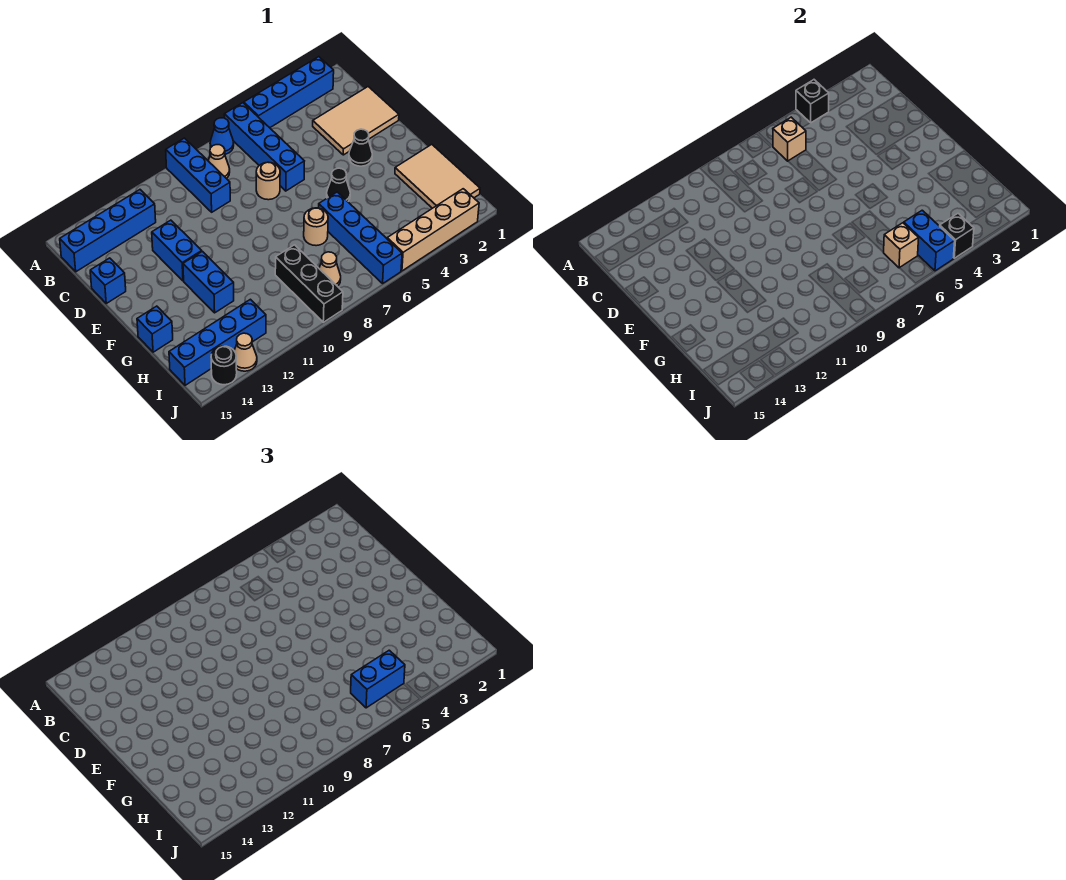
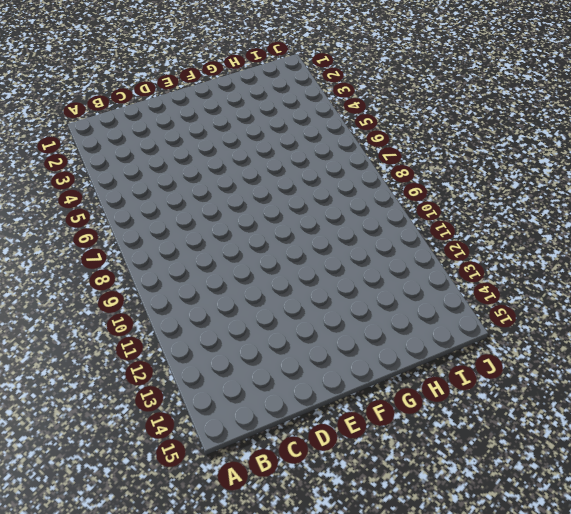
none -> blue brick A2:A5 level 1
none -> blue brick A6:D6 level 1
none -> blue cone A7 level 1

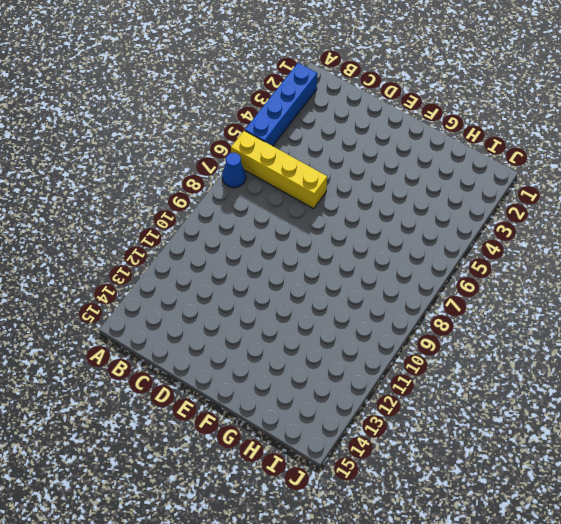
yellow brick A6:D6 level 1 -> blue brick A6:D6 level 1
none -> blue brick A9:C9 level 1
none -> tan cone B8 level 1
none -> blue brick B12:B15 level 1

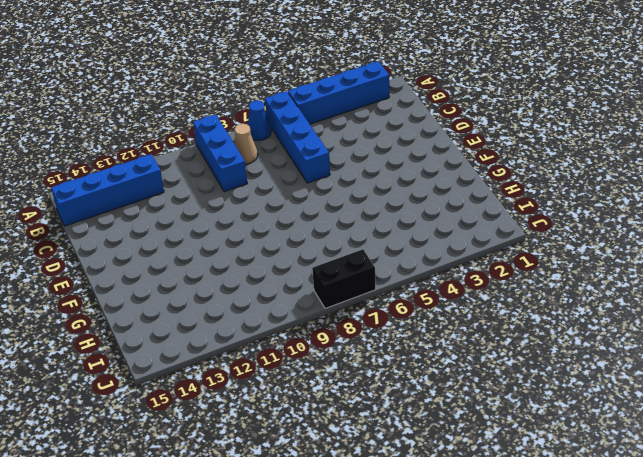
black brick J7:J8 level 1 -> none
none -> tan tile C1:D3 level 1
none -> tan round brick D7 level 1
none -> blue brick D12:E12 level 1

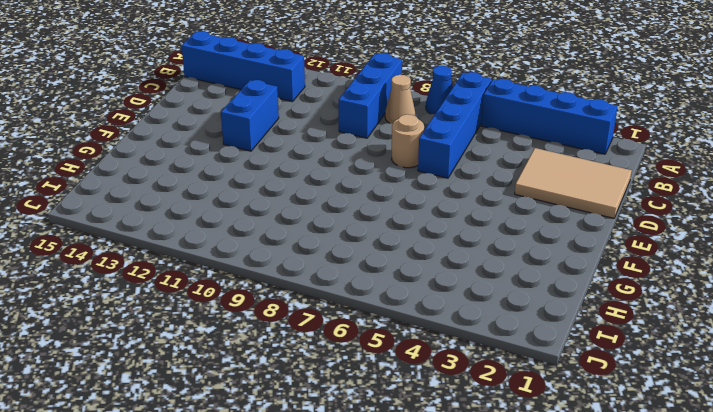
none -> blue brick D15 level 1
none -> black cone E3 level 1
none -> black cone F5 level 1

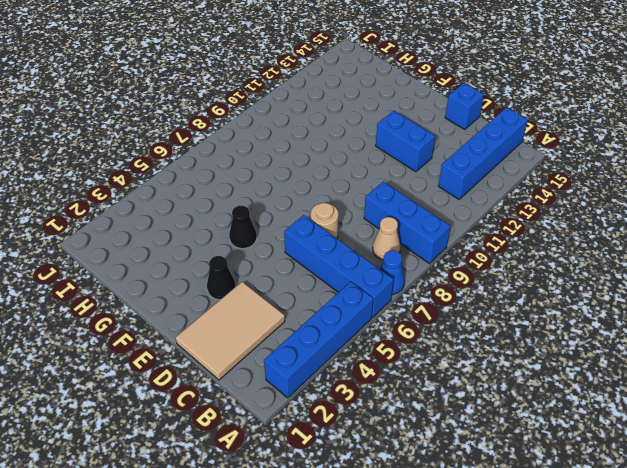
none -> blue brick F12:G12 level 1
none -> tan tile G1:I2 level 1
none -> blue brick G6:J6 level 1

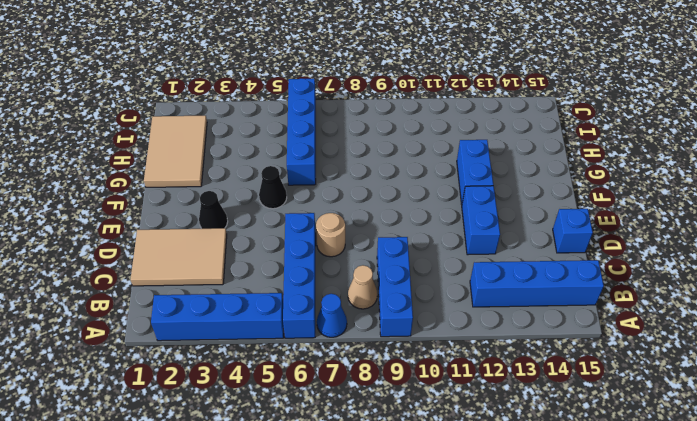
none -> tan round brick G7 level 1
none -> blue brick G15 level 1
none -> black brick H9:J9 level 1

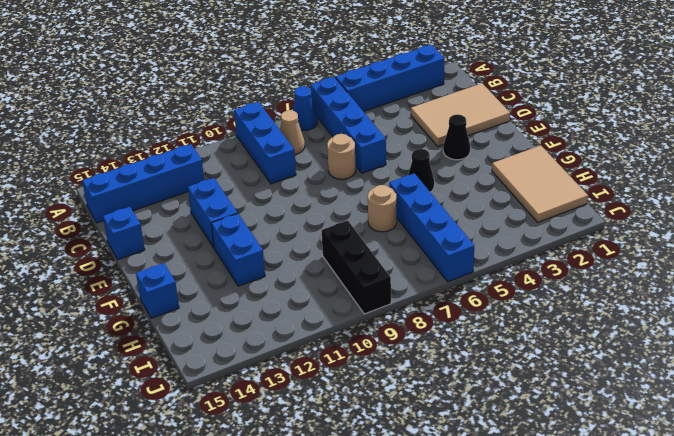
none -> tan cone I8 level 1
none -> blue brick I12:I15 level 1
none -> tan brick J2:J5 level 1

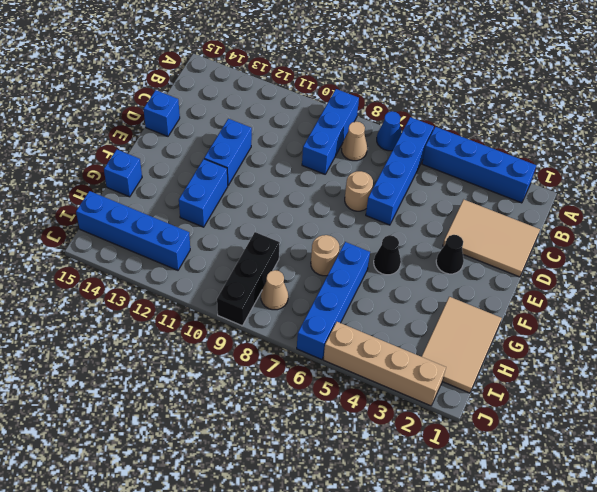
none -> blue brick B12:B15 level 1
none -> tan cone J13 level 1
none -> black round brick J14 level 1

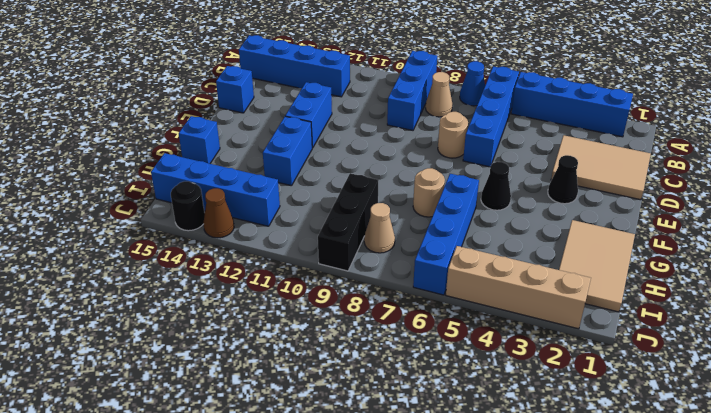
brown cone J13 level 1 -> tan cone J13 level 1
none -> black brick A4 level 2
none -> tan brick B6 level 2
none -> blue brick I5:J5 level 2

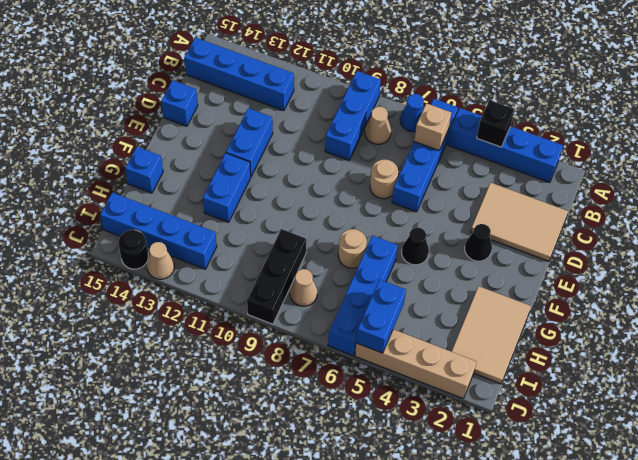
none -> tan brick I6 level 2
none -> black brick J4 level 2
none -> blue brick I5:I6 level 3

